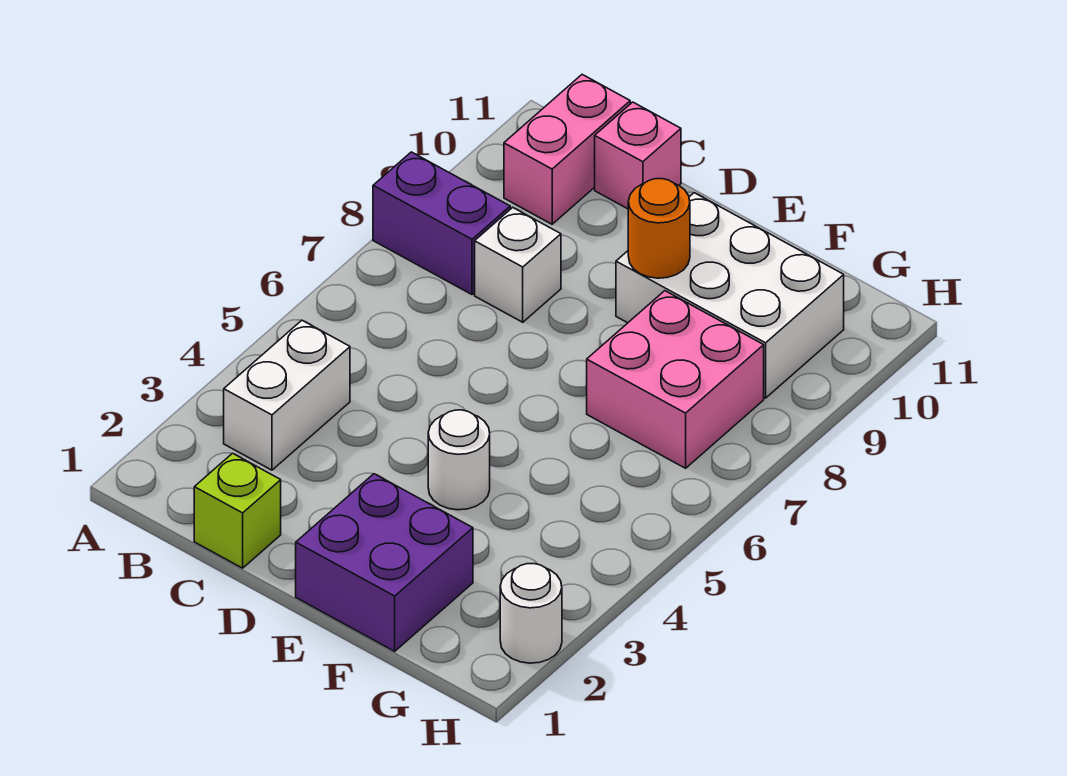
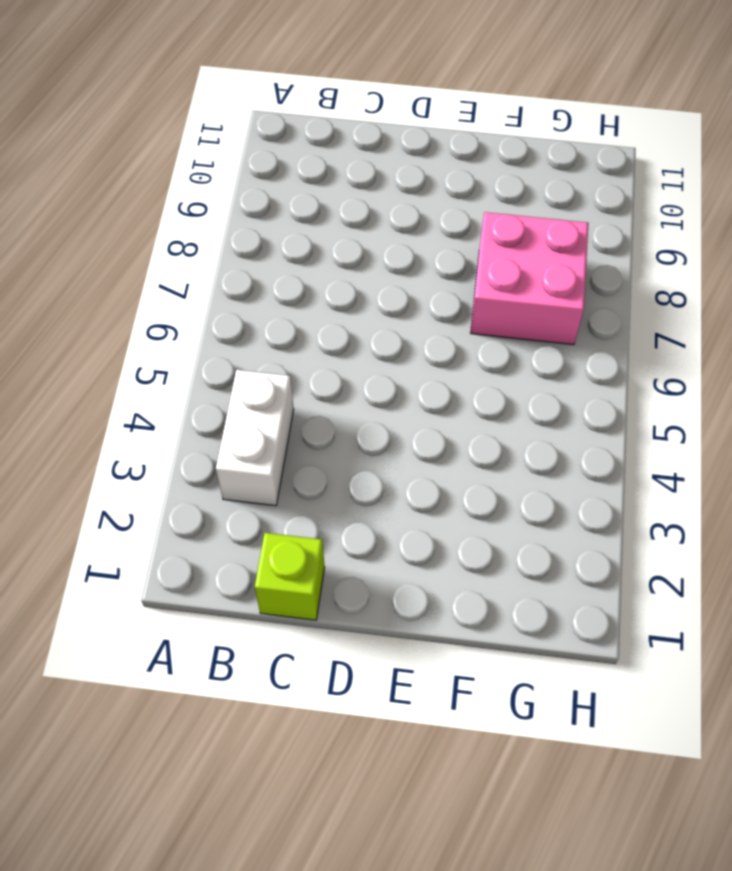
none -> purple brick A8:B8 level 1
none -> pink brick B10:B11 level 1
none -> white brick C8 level 1

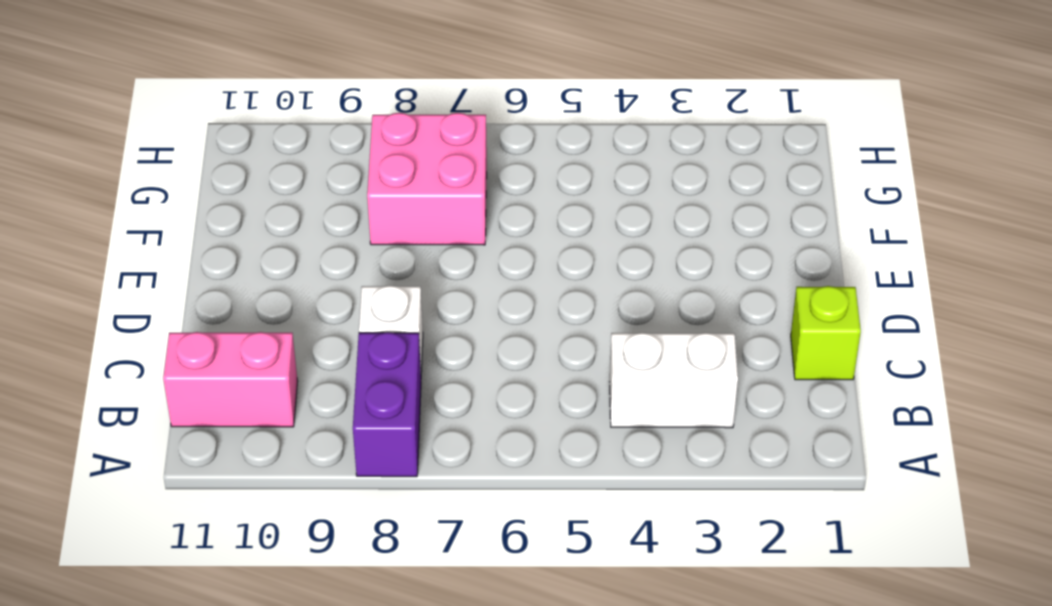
none -> pink brick C11 level 1
none -> purple brick E1:F2 level 1
none -> white round brick E4 level 1

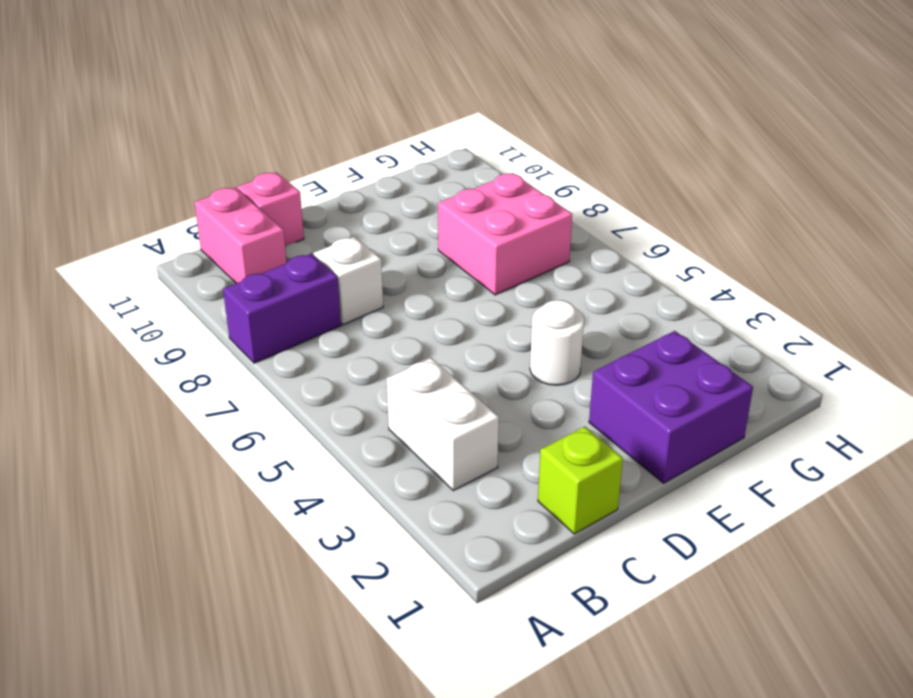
none -> white brick E9:G10 level 1
none -> white round brick H2 level 1
none -> orange round brick E9 level 2

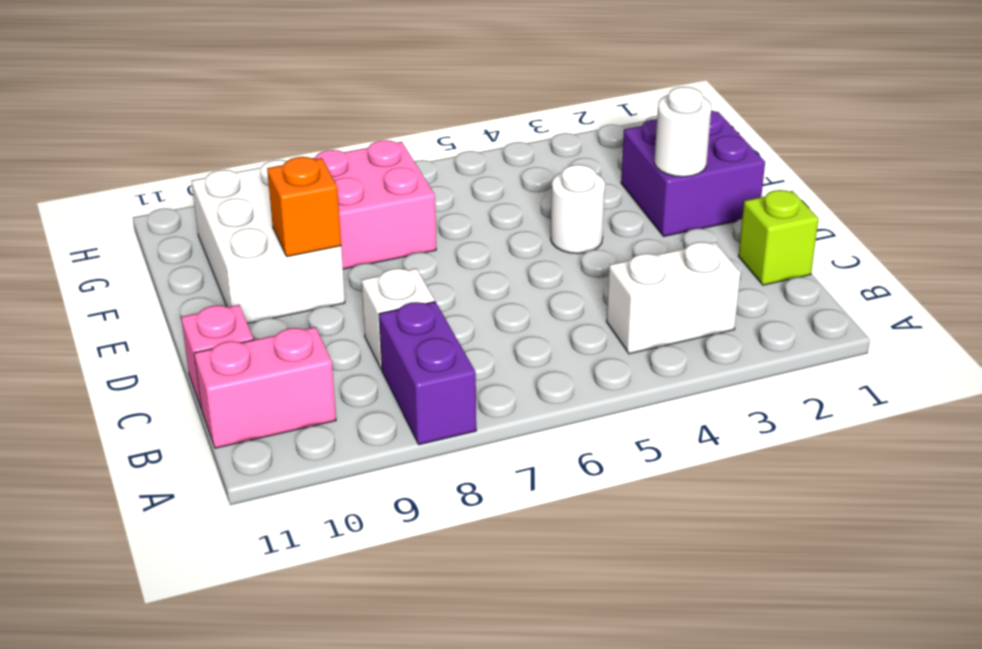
white round brick E2 level 2 -> white round brick H2 level 1
orange brick E9 level 2 -> orange round brick E9 level 2

